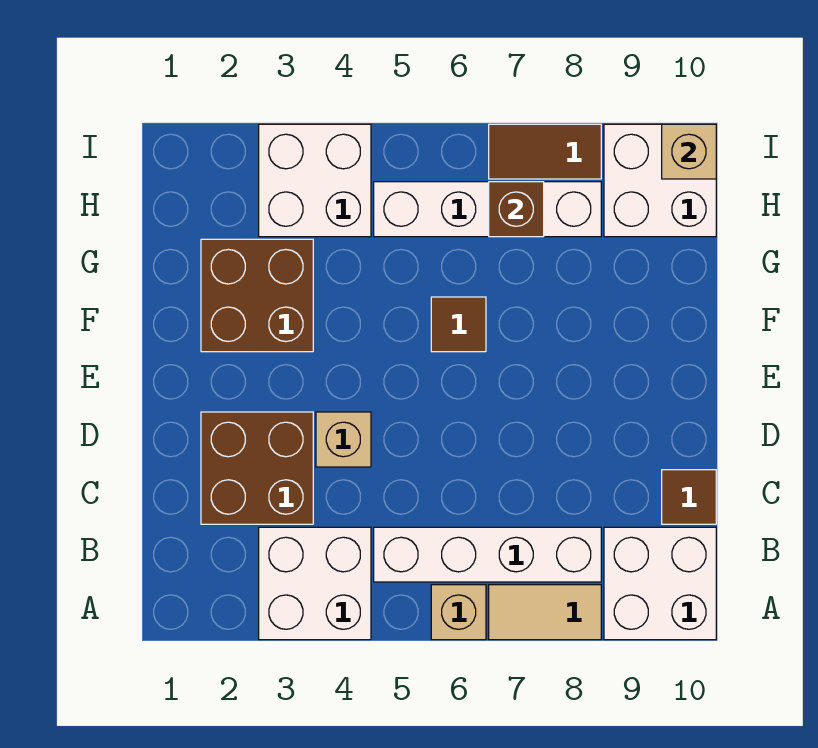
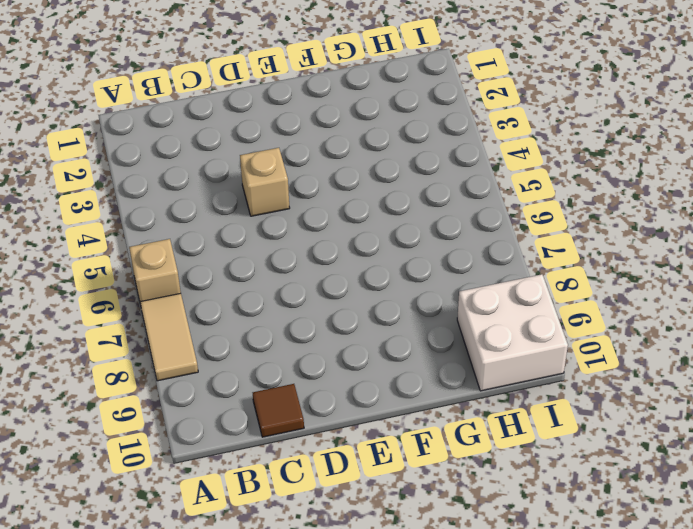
none -> white brick A3:B4 level 1
none -> white brick A9:B10 level 1
none -> white brick B5:B8 level 1

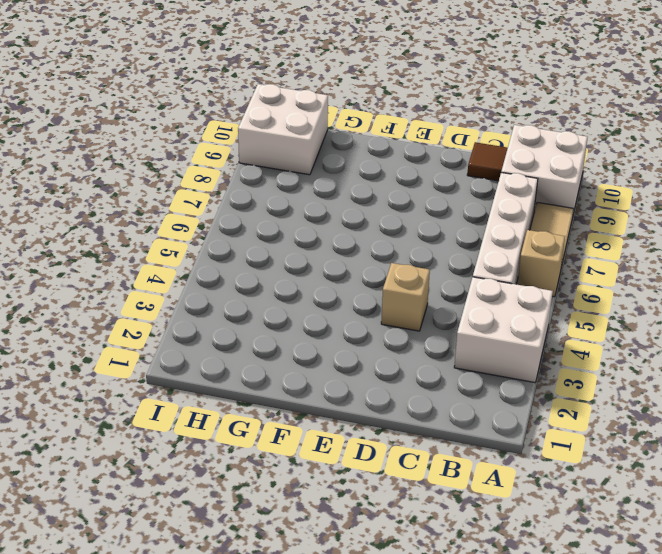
none -> brown brick C2:D3 level 1
none -> brown brick F2:G3 level 1
none -> brown tile F6 level 1

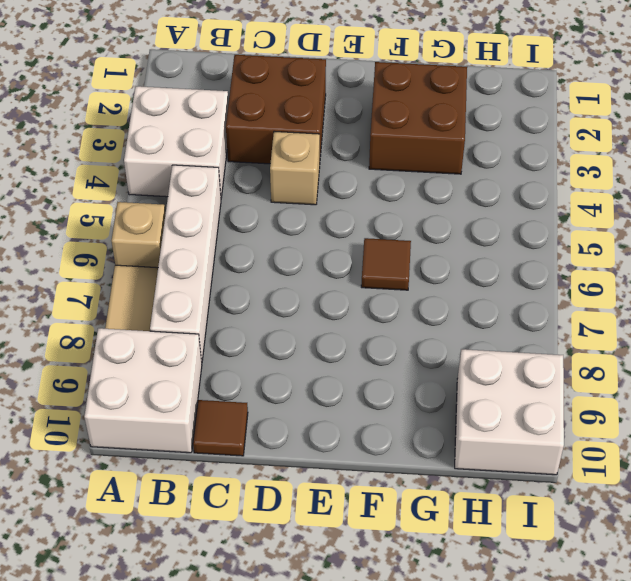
none -> white brick H3:I4 level 1
none -> white brick H5:H8 level 1
none -> brown tile I7:I8 level 1

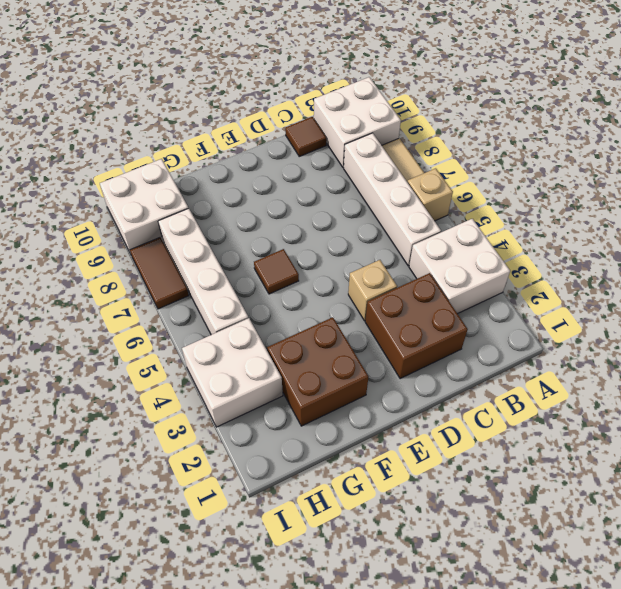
none -> brown brick H7 level 2
none -> tan brick I10 level 2

